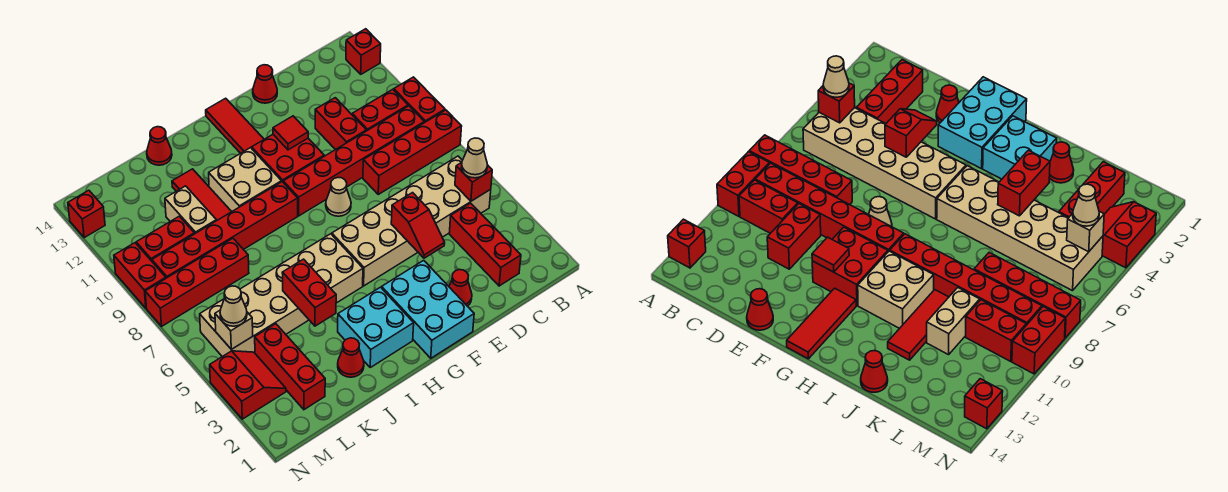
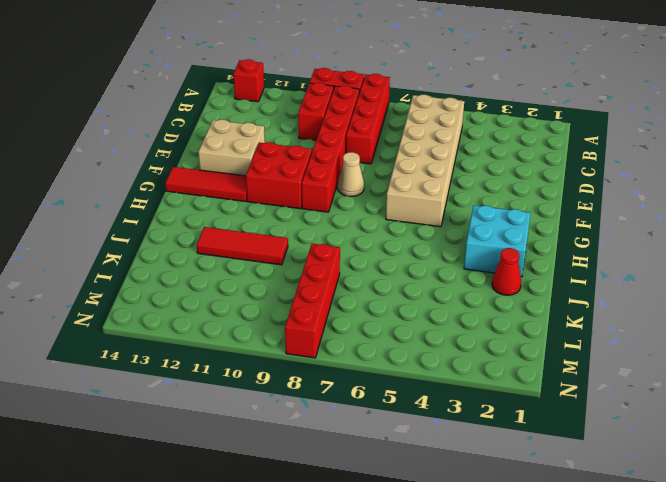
tan brick E12:F13 level 1 -> tan brick H10:I11 level 1
none -> red brick C2:C4 level 1
none -> red brick D10:D11 level 1
none -> red cone E2 level 1
none -> red cone E14 level 1

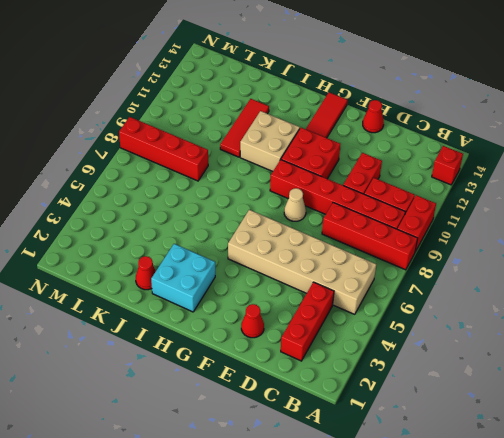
none -> cyan brick F1:G3 level 1
none -> tan brick H5:M6 level 1
none -> red brick H9:M9 level 1
none -> red cone J14 level 1

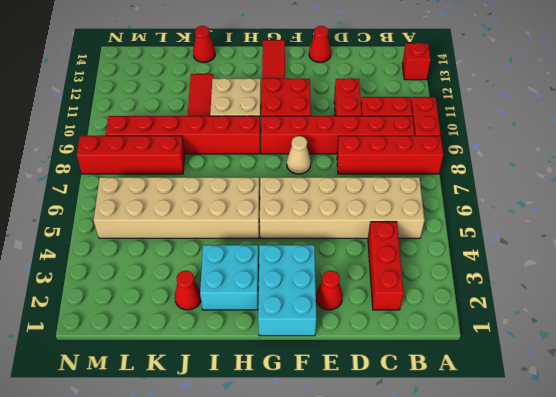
none -> tan brick K10:K11 level 1
none -> red brick L2:L4 level 1
none -> red brick L10:M10 level 1
none -> red slope M3:N4 level 1 top N

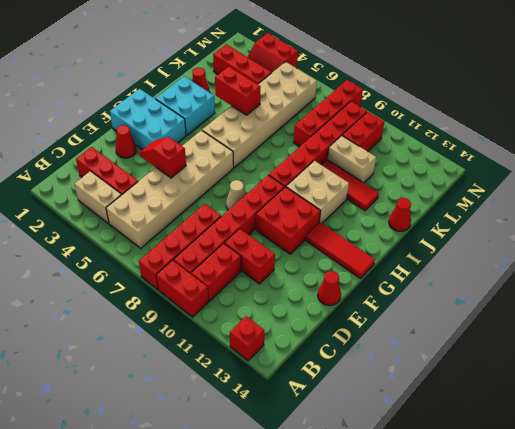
tan brick B3:B4 level 1 -> none
none -> red brick N9:N10 level 1
none -> red brick N13 level 1
none -> red brick B5 level 2
none -> red tile F11 level 2

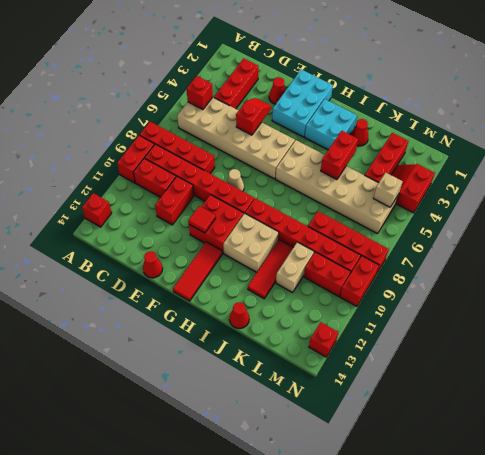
none -> tan cone B5 level 3
none -> tan cone M5 level 3

